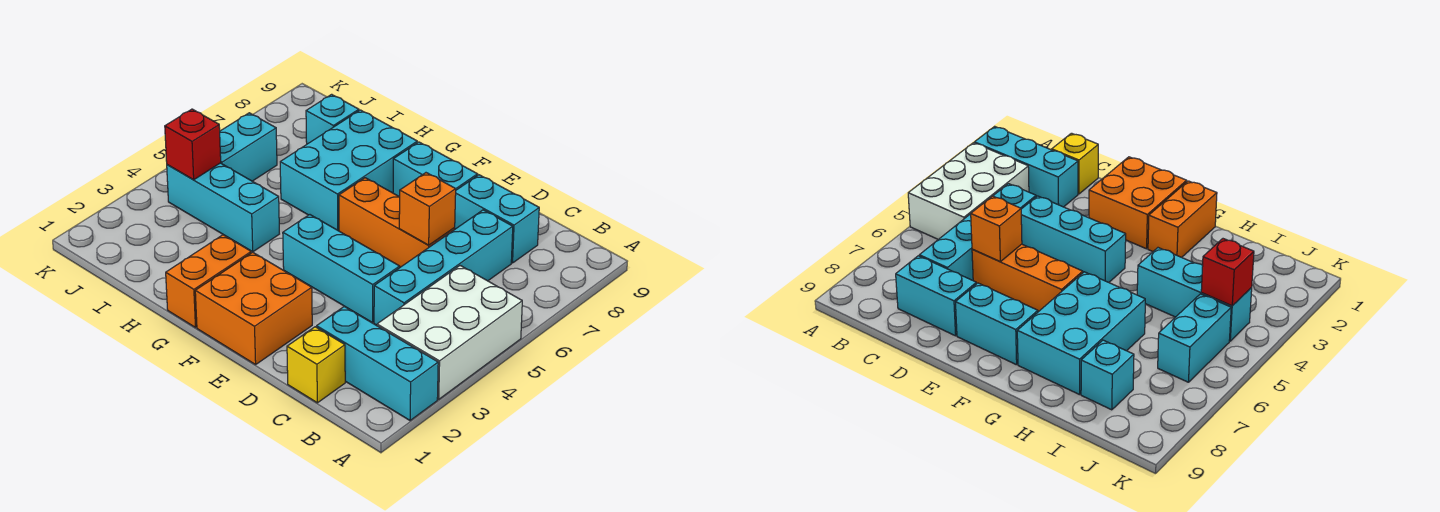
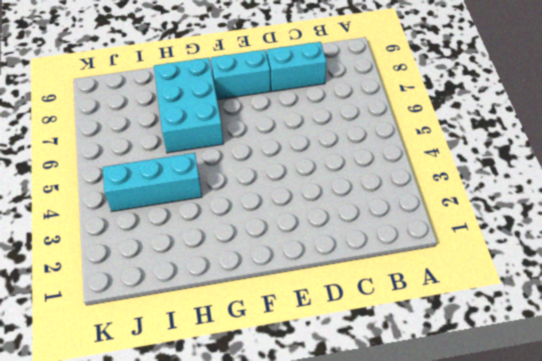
none -> cyan brick A2:C2 level 1
none -> white brick A3:B5 level 1
none -> yellow brick C1 level 1

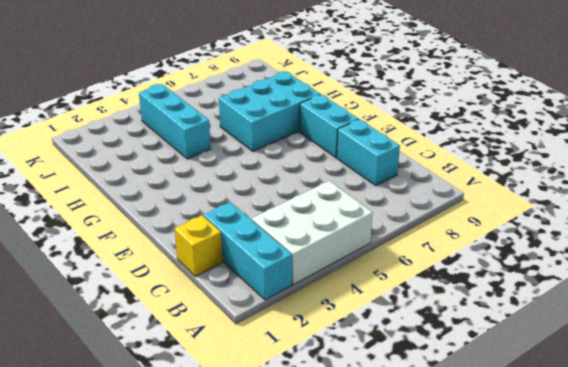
none -> cyan brick C4:C7 level 1
none -> cyan brick D4:F4 level 1
none -> orange brick D6:F6 level 1

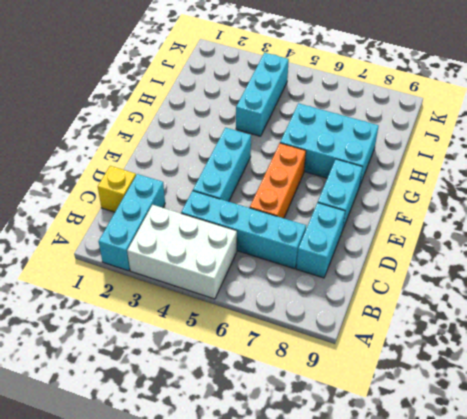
none -> orange brick E1:F2 level 1
none -> orange brick G1:G2 level 1
none -> cyan brick I8 level 1

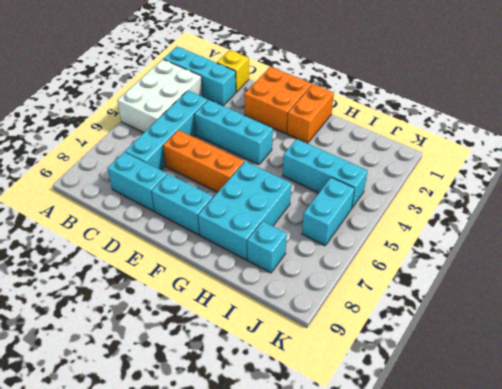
none -> orange brick D6 level 2
none -> red brick J4 level 2

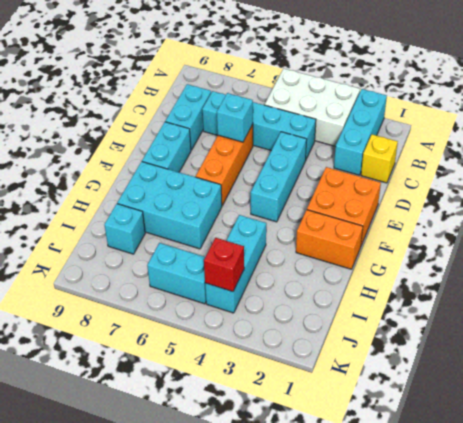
cyan brick D6 level 2 -> orange brick D6 level 2

